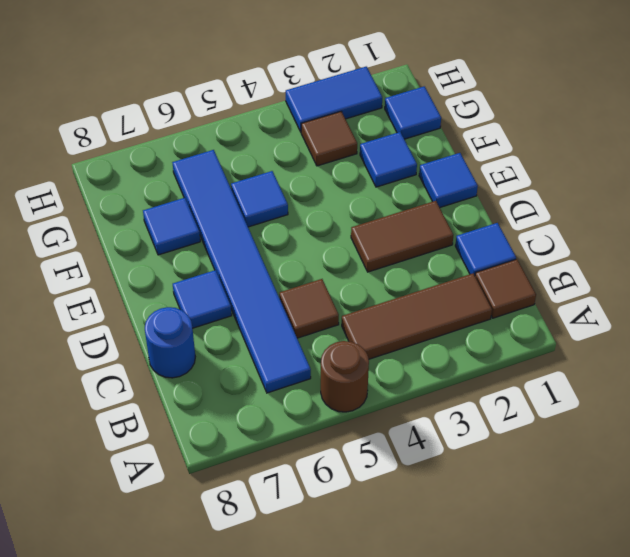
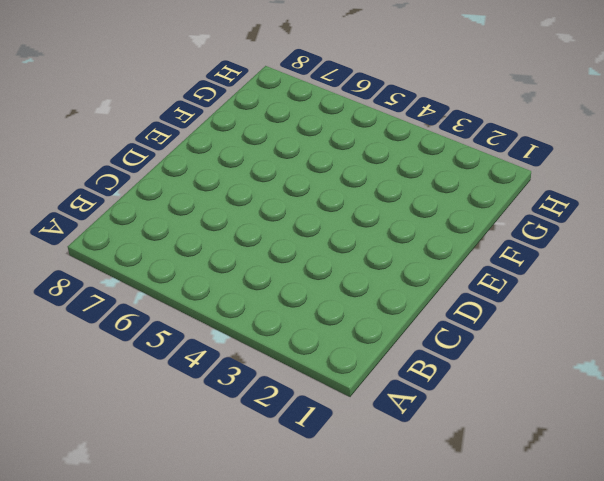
none -> brown round brick A5 level 1
none -> brown tile B1 level 1
none -> brown tile B2:B4 level 1

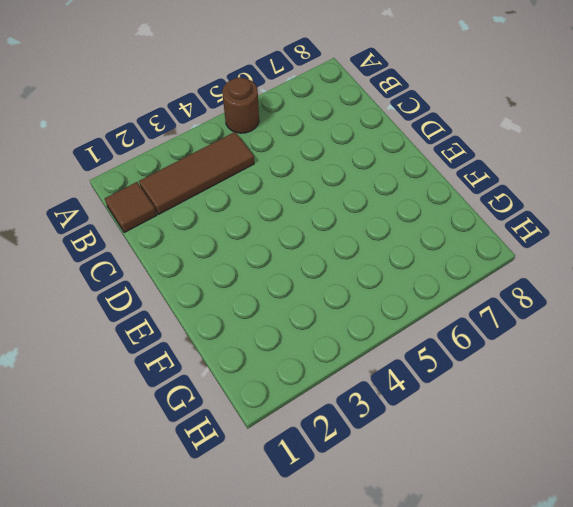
none -> blue tile B6:G6 level 1
none -> blue tile C1 level 1
none -> brown tile C5 level 1

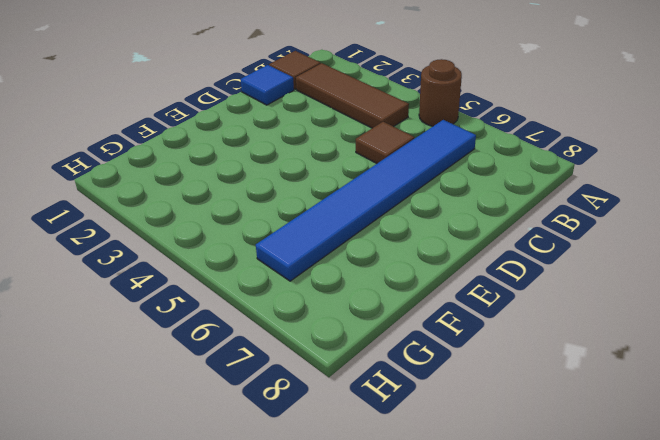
none -> blue round brick C8 level 1
none -> brown tile D2:D3 level 1
none -> blue tile D7 level 1

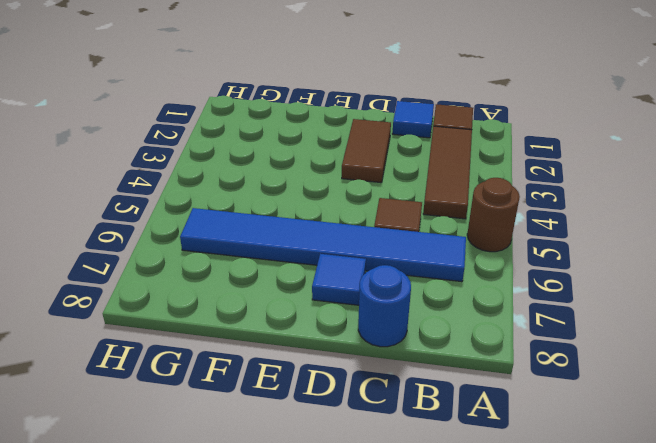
none -> blue tile E1 level 1
none -> blue tile F2 level 1
none -> blue tile F5 level 1

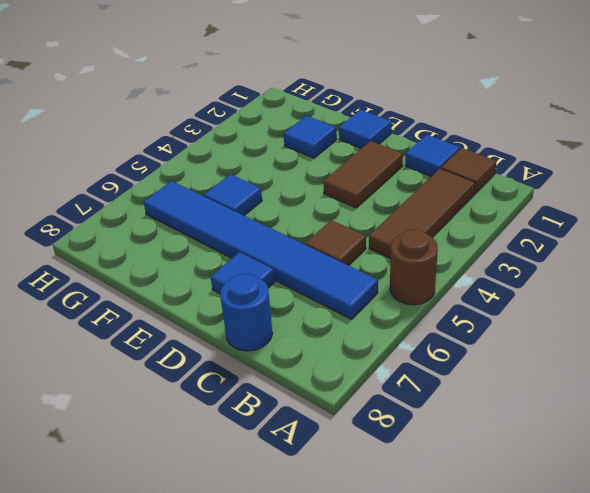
none -> blue tile F7 level 1
none -> blue tile G1 level 1
none -> brown tile G3 level 1

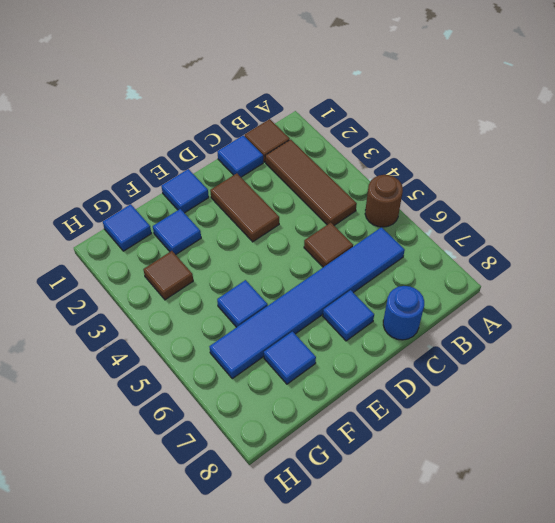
none -> blue tile H2:H3 level 1

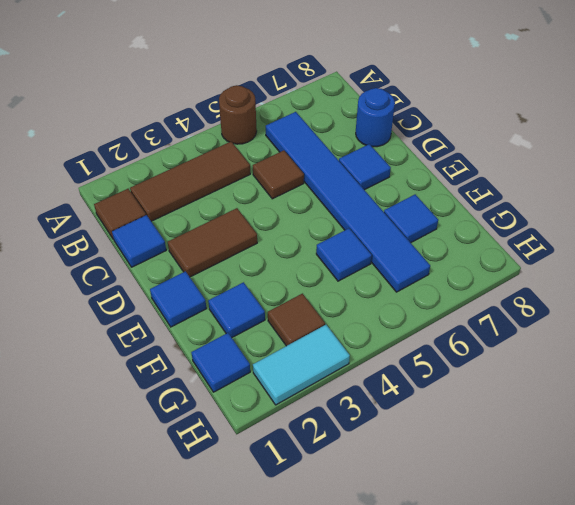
cyan tile H2:H3 level 1 -> blue tile H2:H3 level 1

